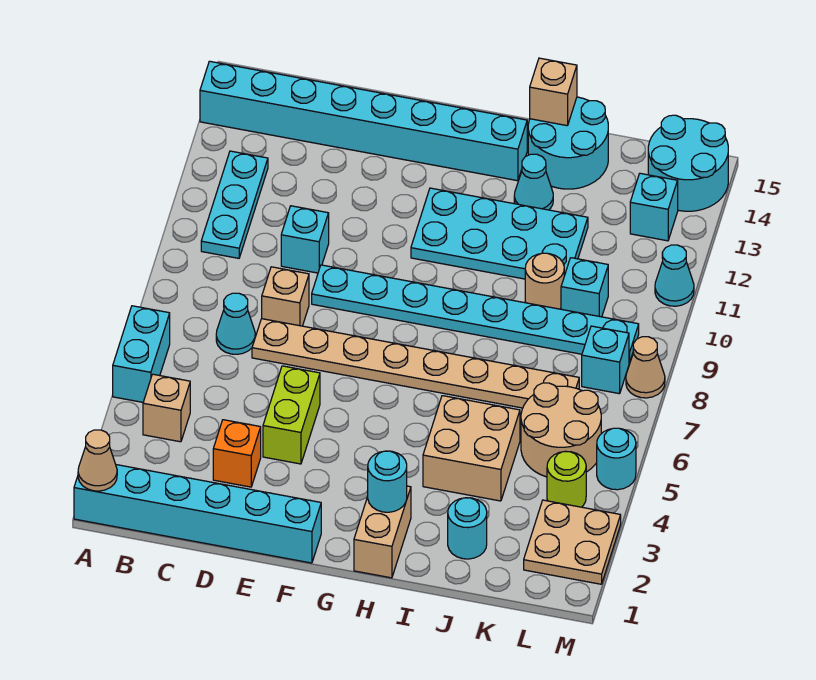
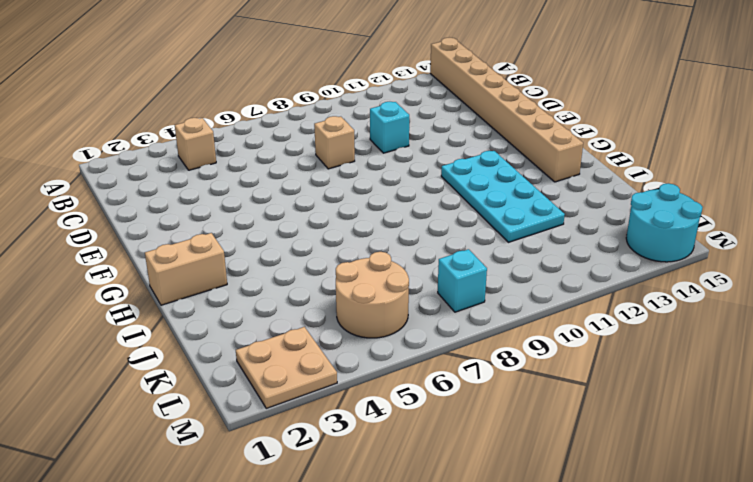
tan brick A14:H14 level 1 -> cyan brick A14:H14 level 1
none -> cyan brick A1:F1 level 1
none -> cyan brick A5:A6 level 1
none -> cyan plate B10:B12 level 1
none -> cyan cone C7 level 1

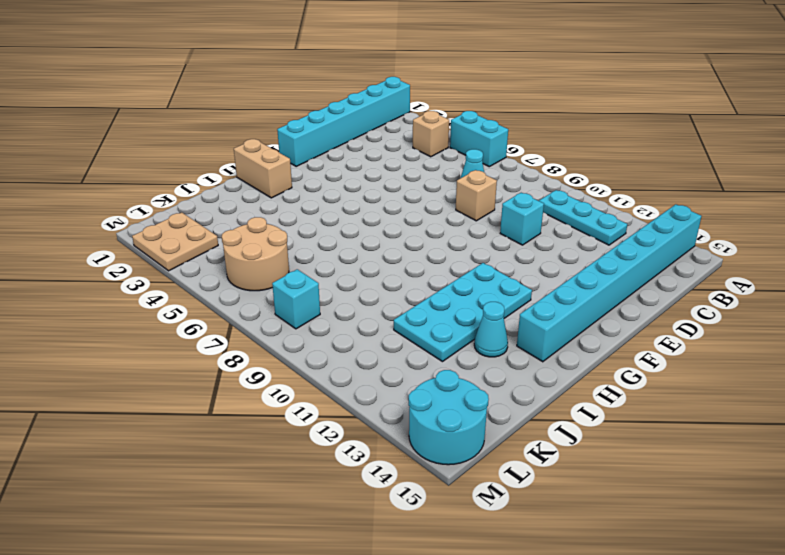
none -> orange brick D3 level 1
none -> tan plate D7:K7 level 1
none -> lime brick E4:E5 level 1
none -> cyan plate E9:L9 level 1

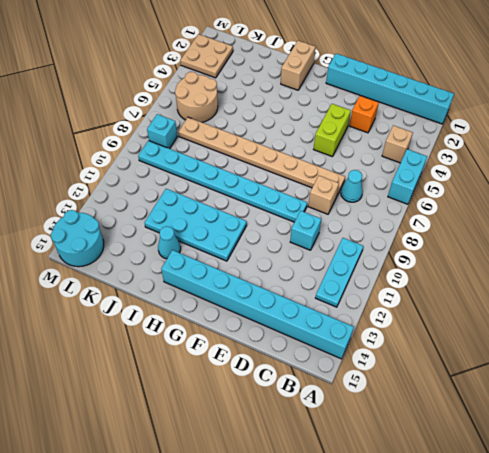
none -> tan brick I4:J5 level 1
none -> cyan round brick I14:J15 level 1
none -> cyan round brick J2 level 1
none -> tan round brick J10 level 1

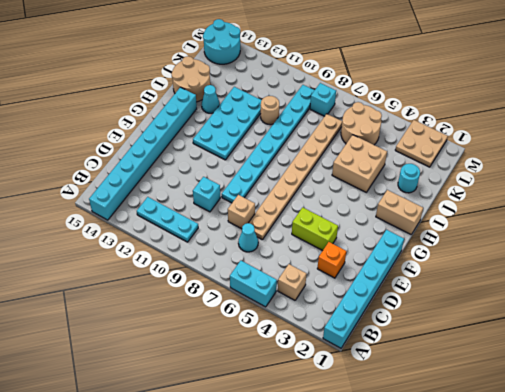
tan round brick I14:J15 level 1 -> cyan round brick I14:J15 level 1
none -> cyan brick K10 level 1
none -> lime round brick L4 level 1
none -> cyan brick L13 level 1
none -> cyan round brick M5 level 1

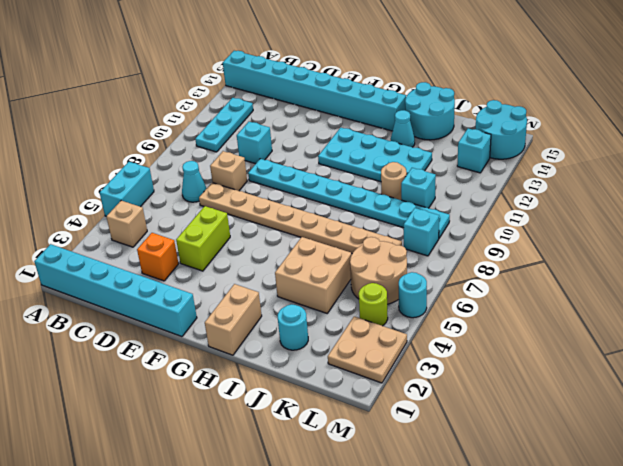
none -> tan cone M8 level 1
none -> cyan cone M11 level 1
none -> tan cone A1 level 2
none -> cyan round brick H2 level 2

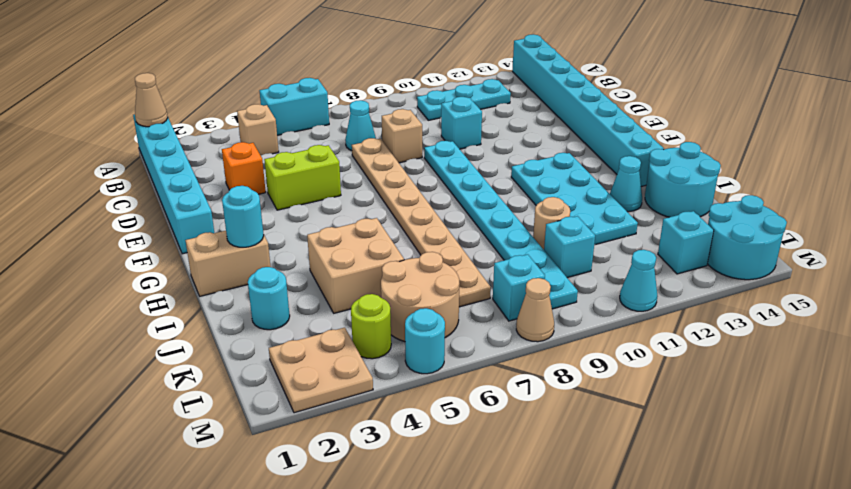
none -> tan brick I15 level 2

